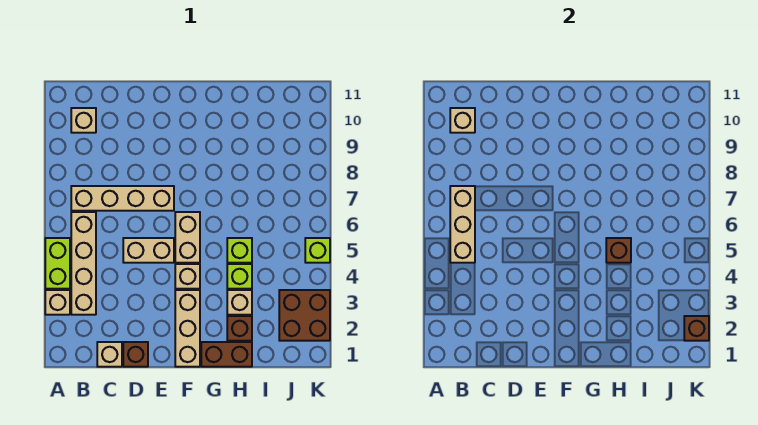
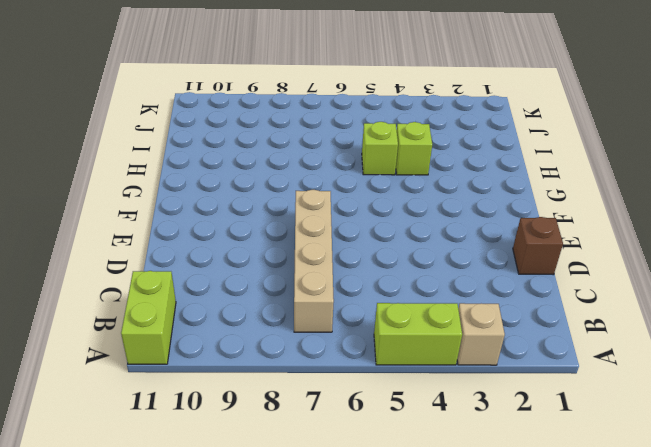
lime brick A11:B11 level 1 -> none
none -> tan brick B3:B6 level 1
none -> tan brick B10 level 1
none -> tan brick C1 level 1

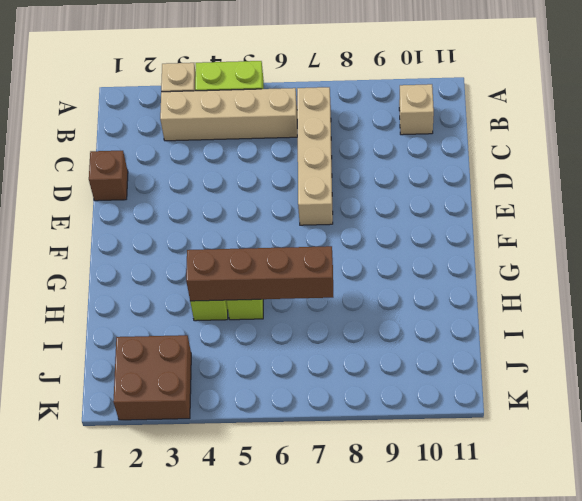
brown brick H4:H7 level 2 -> brown brick H5 level 2
none -> tan brick C1 level 1
none -> tan brick D5:E5 level 1
none -> tan brick F1:F3 level 1

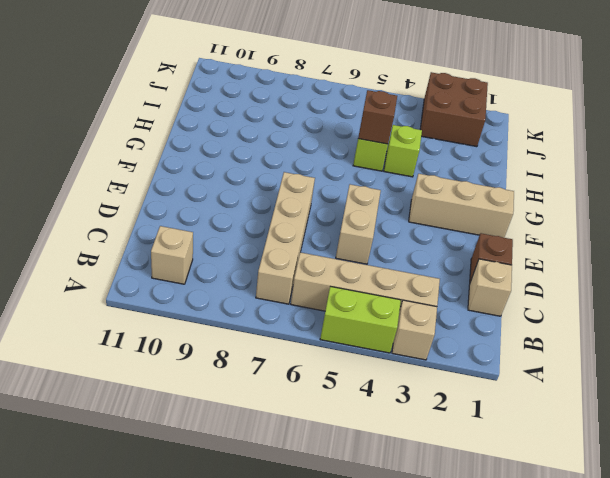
none -> tan brick F4 level 1
none -> tan brick F5:F6 level 1
none -> brown brick G1:H1 level 1

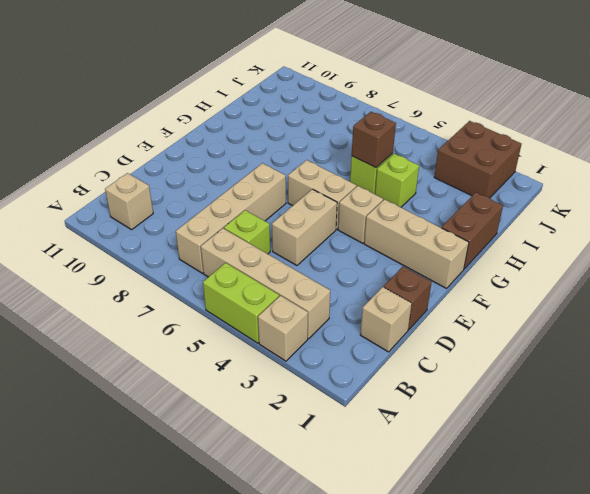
lime brick C6 level 1 -> lime brick K5 level 1
none -> brown brick H2 level 1
none -> tan brick H3 level 1
none -> tan brick B5:B7 level 2

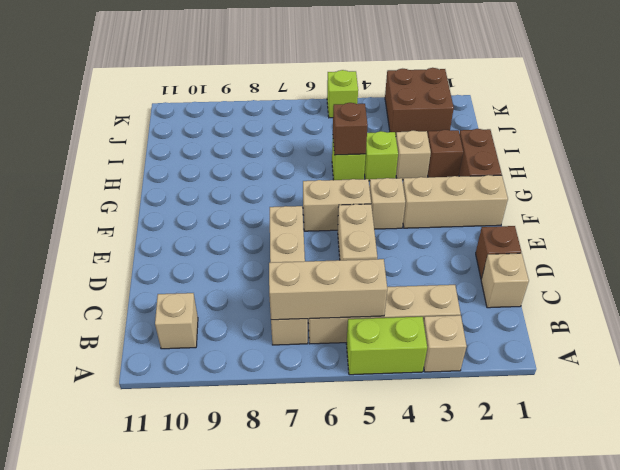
none -> tan brick B10 level 2
none -> brown brick K2 level 2

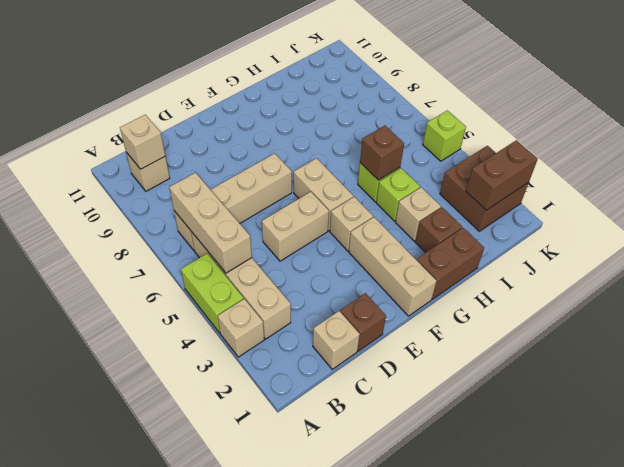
brown brick J2:K2 level 2 -> brown brick K2 level 2

